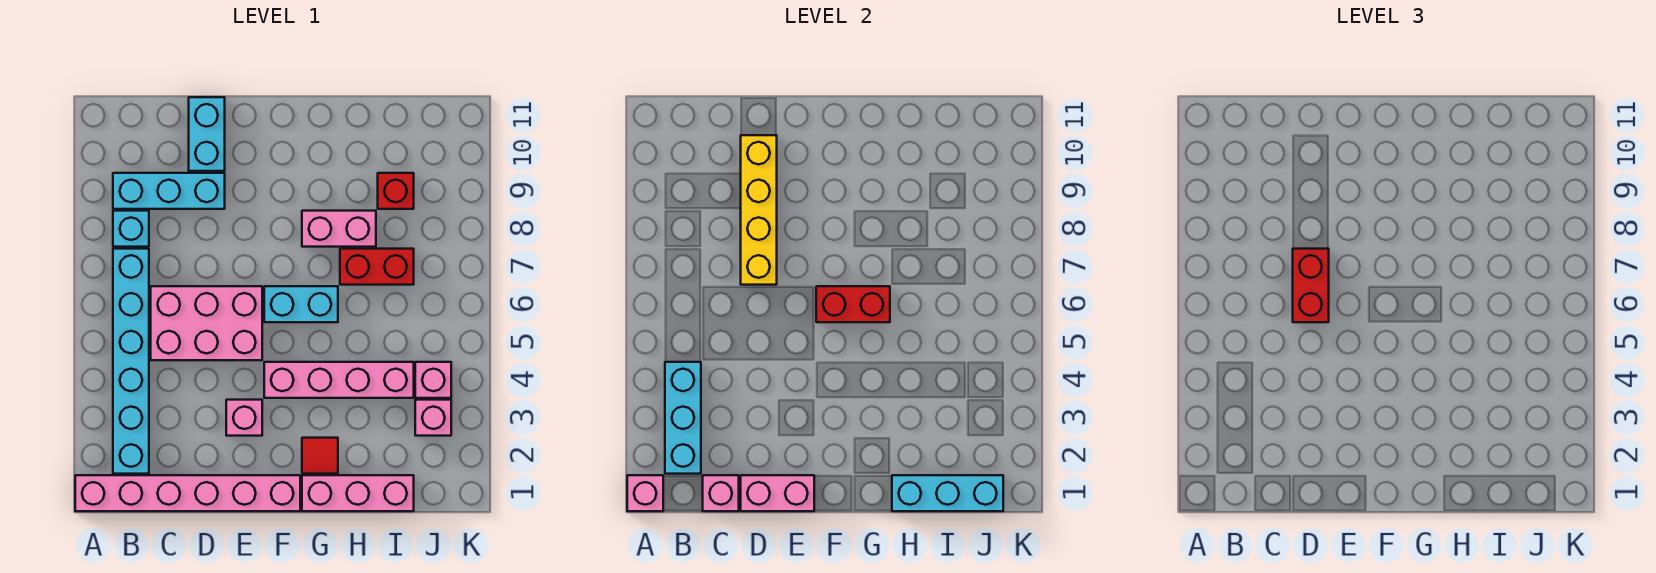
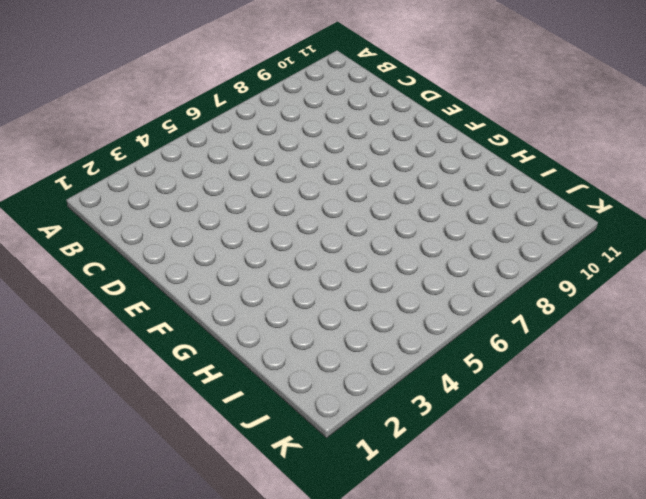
none -> pink brick A1:F1 level 1
none -> cyan brick B2:B7 level 1
none -> cyan brick B8 level 1

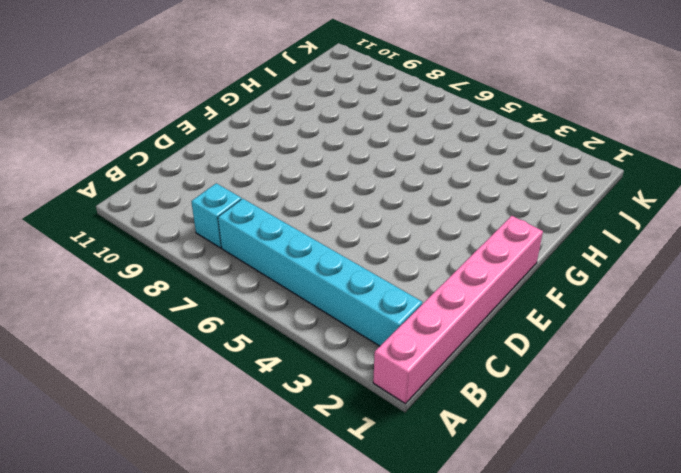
none -> cyan brick B9:D9 level 1
none -> pink brick C5:E6 level 1
none -> cyan brick D10:D11 level 1

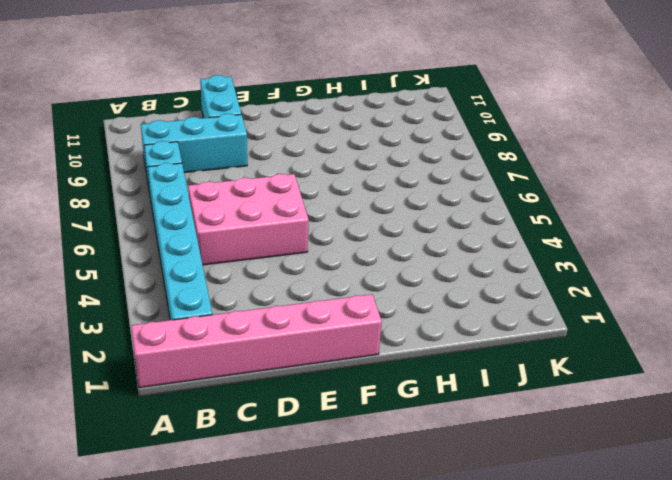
none -> pink brick E3 level 1
none -> pink brick F4:I4 level 1
none -> cyan brick F6:G6 level 1

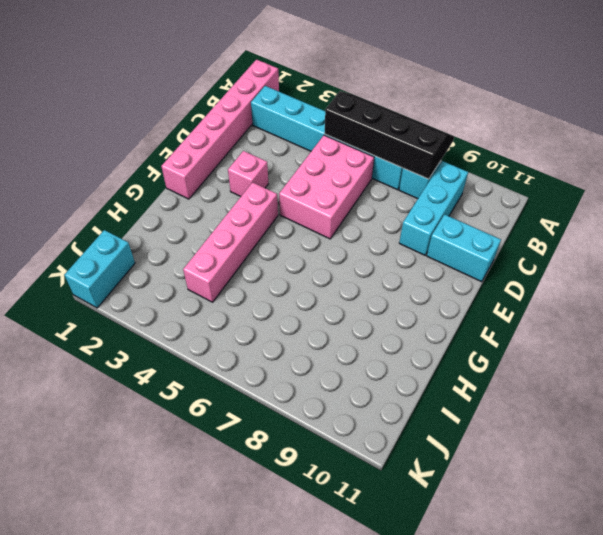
black slope A5:B8 level 2 top B -> none
cyan brick J1:K1 level 1 -> cyan brick F6:G6 level 1
none -> pink brick G1:I1 level 1
none -> red tile G2 level 1
none -> pink brick G8:H8 level 1

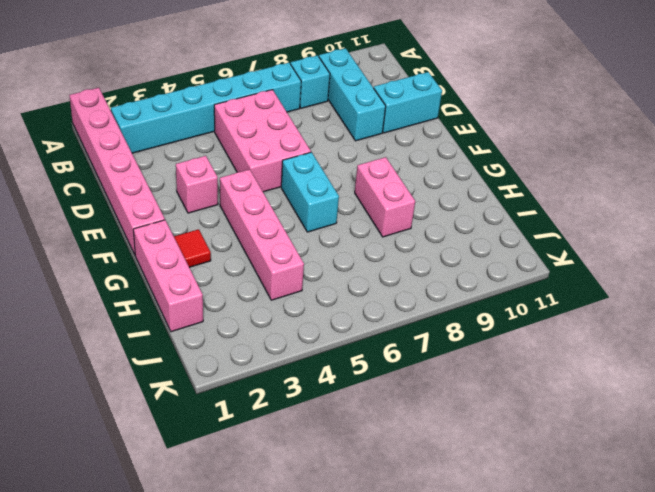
none -> red brick H7:I7 level 1
none -> red brick I9 level 1
none -> pink brick J3 level 1

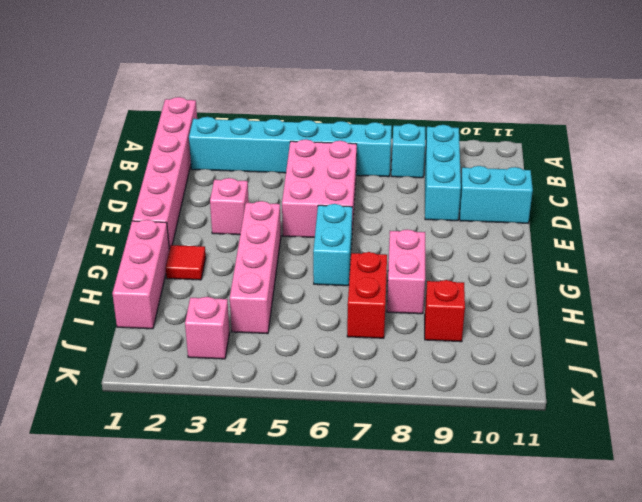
none -> pink brick J4 level 1
none -> pink brick A1 level 2
none -> cyan brick B2:B4 level 2

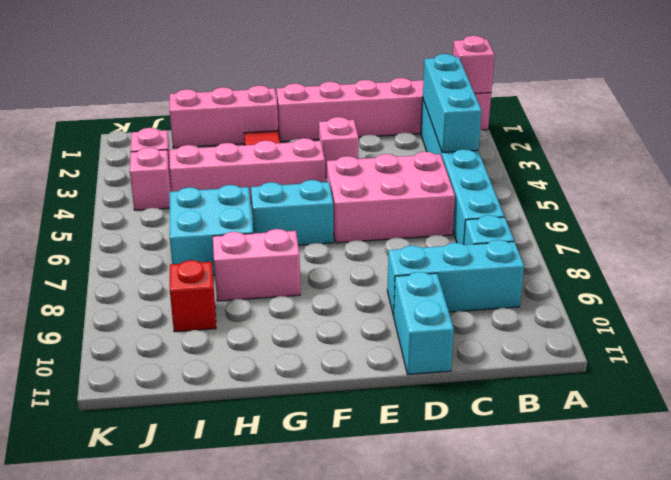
cyan brick H6:I7 level 1 -> red brick H7:I7 level 1
none -> pink brick C1 level 2
none -> pink brick D1:E1 level 2
none -> yellow brick D7:D10 level 2

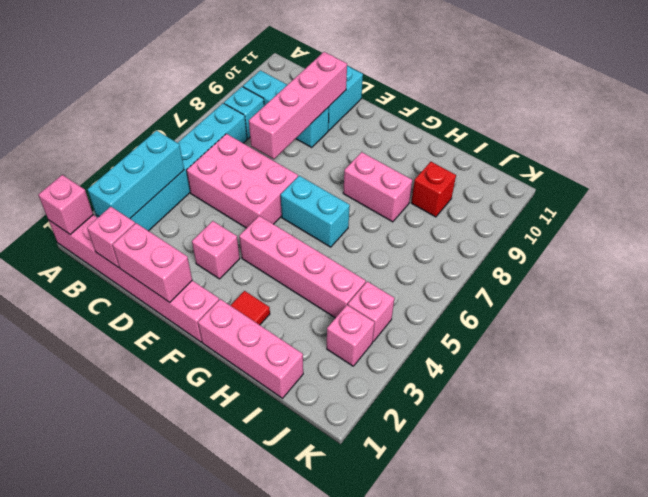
pink brick D7:D10 level 2 -> yellow brick D7:D10 level 2
none -> red brick H7:I7 level 1
none -> red brick F6:G6 level 2
none -> cyan brick H1:J1 level 2

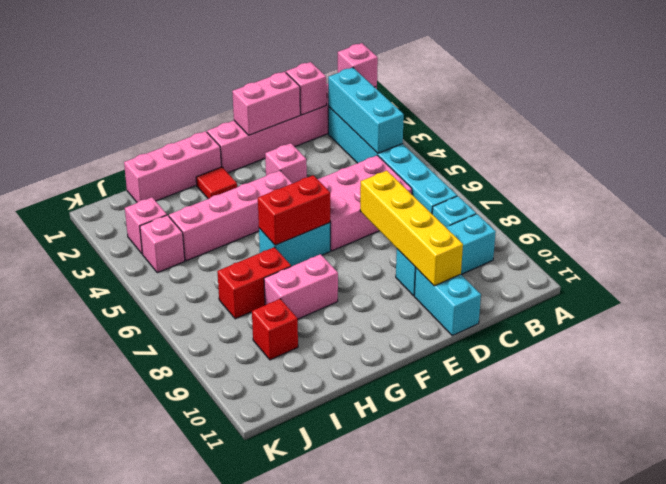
none -> cyan brick H1:J1 level 2
none -> red brick D6:D7 level 3

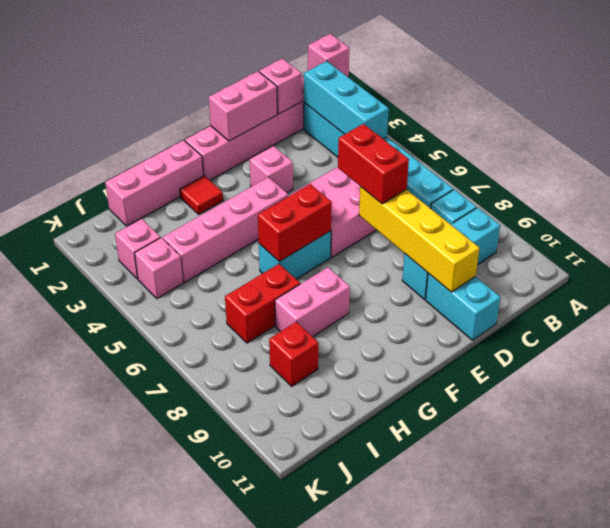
none -> cyan brick H1:J1 level 2

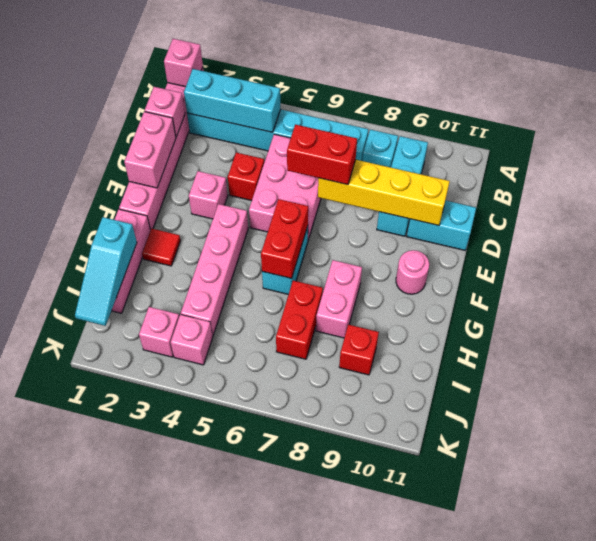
red brick D4 level 1 -> none
pink round brick F10 level 1 -> none
cyan slope H1:J1 level 2 top H -> cyan brick H1:J1 level 2

